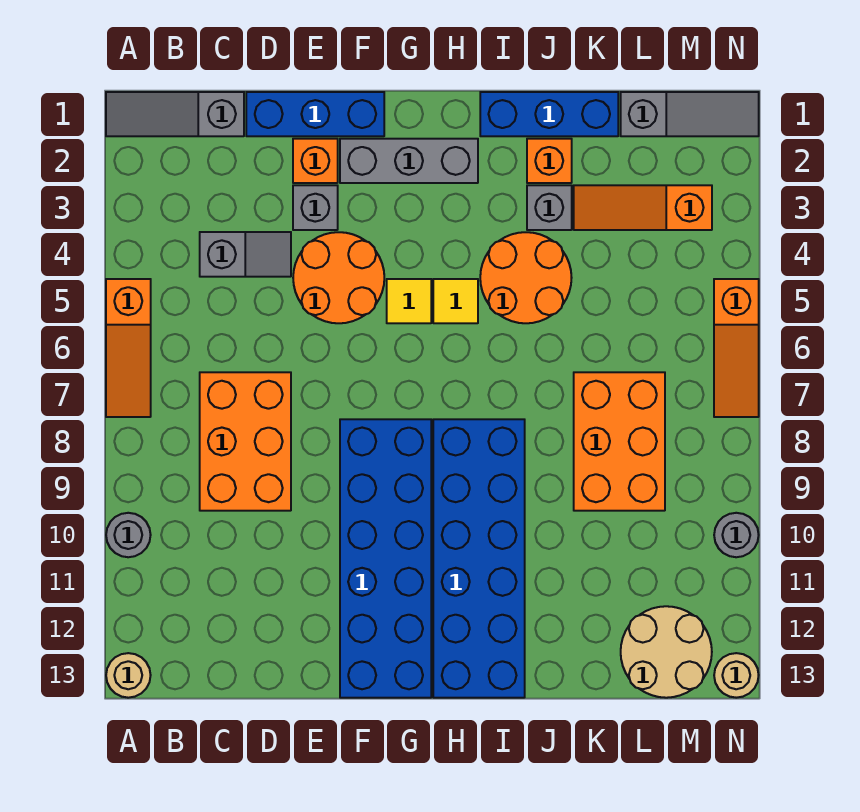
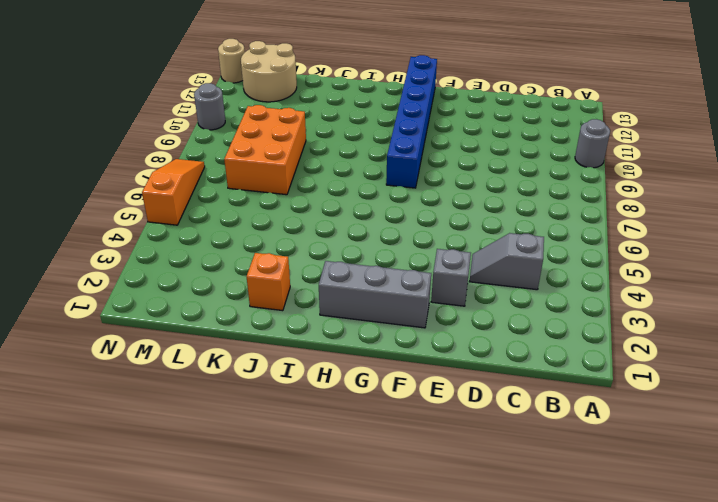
blue brick G8:G13 level 1 -> blue brick F8:G13 level 1
none -> grey slope A1:C1 level 1 top C
none -> orange slope A5:A7 level 1 top 5
none -> tan round brick A13 level 1

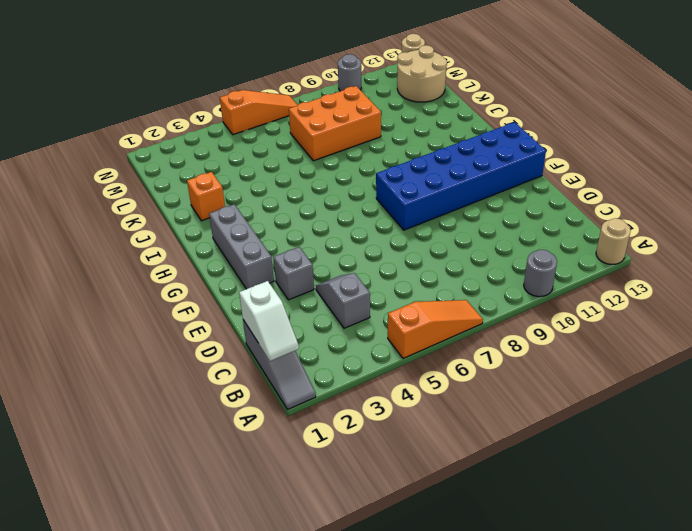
white slope B1:C1 level 2 top C -> none
none -> orange brick C7:D9 level 1
none -> blue brick D1:F1 level 1
none -> orange brick E2 level 1

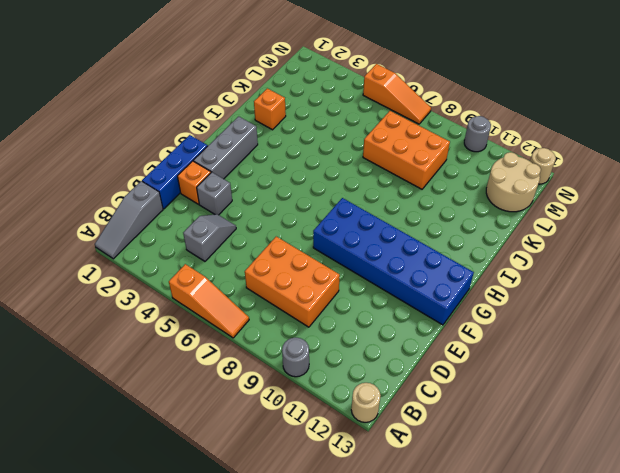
none -> orange round brick E4:F5 level 1
none -> yellow tile G5 level 1
none -> yellow tile H5 level 1

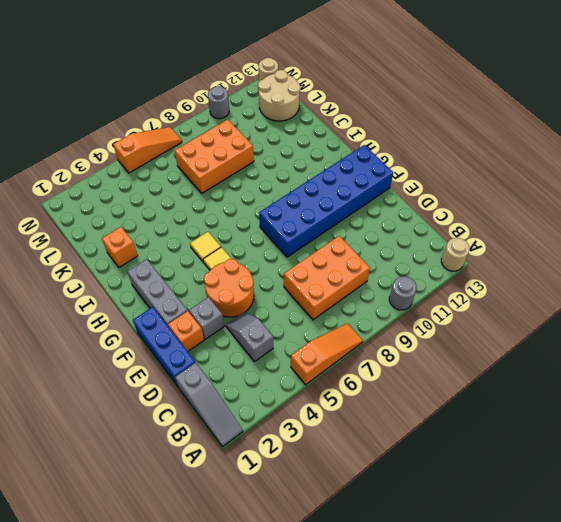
none -> blue brick H8:I13 level 1
none -> blue brick I1:K1 level 1
none -> orange round brick I4:J5 level 1

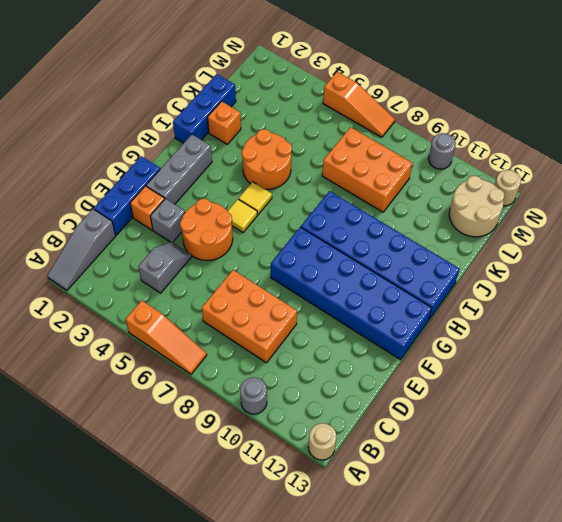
none -> grey brick J3 level 1
none -> orange slope K3:M3 level 1 top M
none -> grey slope L1:N1 level 1 top L

